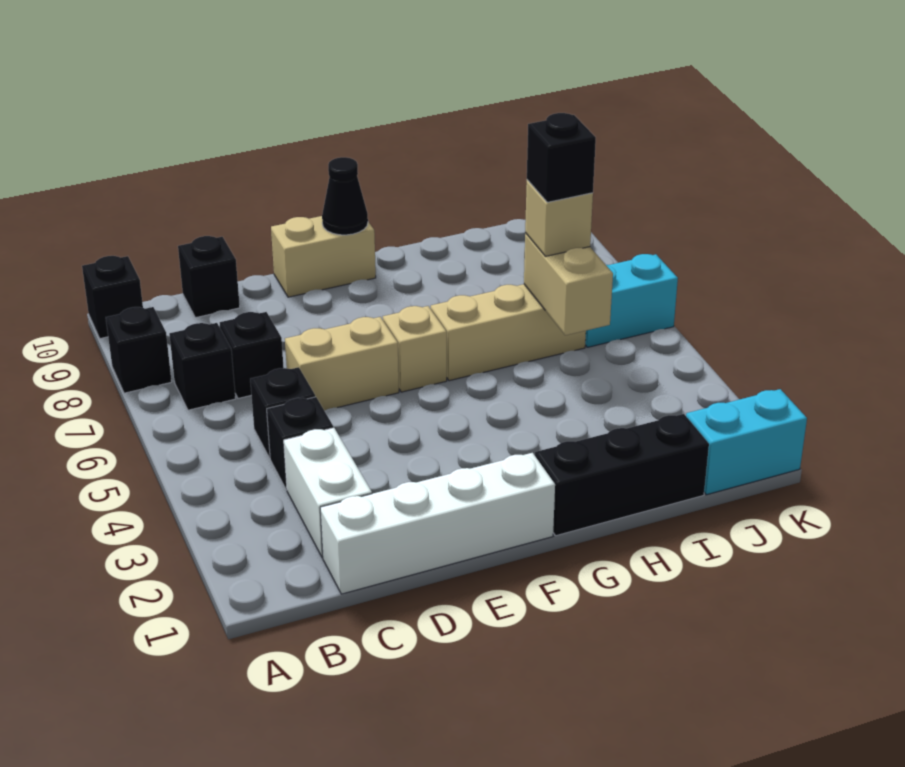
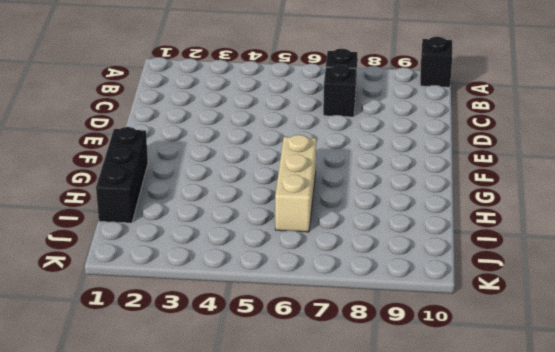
none -> black brick A8 level 1
none -> white brick C1:F1 level 1
none -> white brick C2:C3 level 1

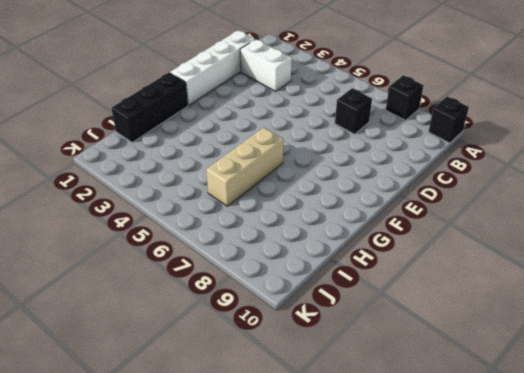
none -> black brick B7 level 1
none -> black brick C4 level 1
none -> black brick C5 level 1

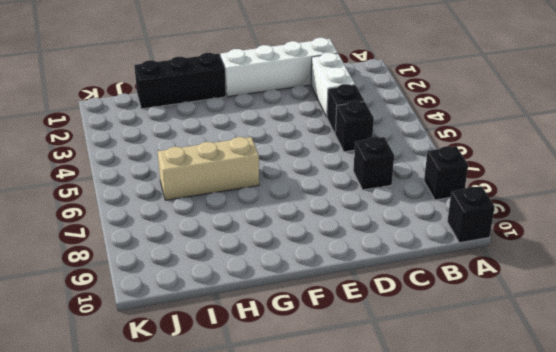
none -> black brick B7 level 1
none -> black brick C10 level 1
none -> tan brick D6:E6 level 1

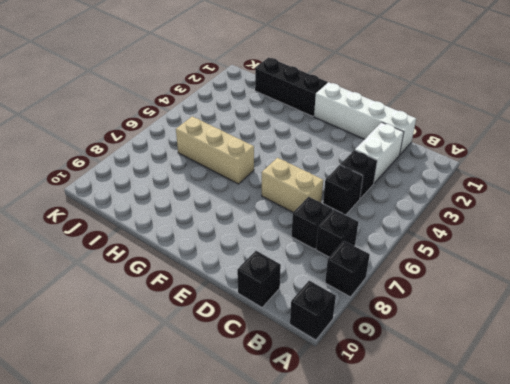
none -> tan brick E10:F10 level 1
none -> tan brick F6 level 1
none -> cyan brick J1:K1 level 1

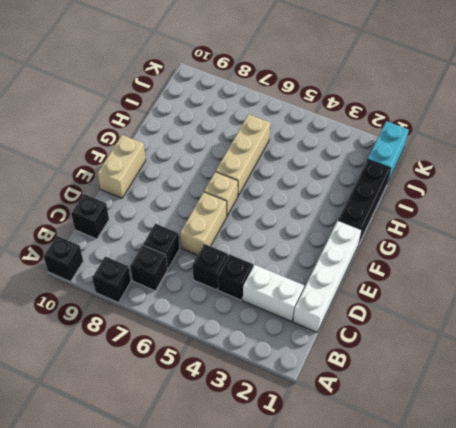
none -> cyan brick J6:K6 level 1
none -> black cone F10 level 2
none -> tan brick I5:I6 level 2

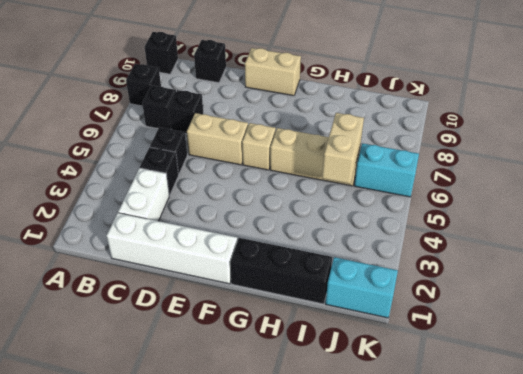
none -> black cone F10 level 2
none -> tan brick I6 level 3
none -> black brick I6 level 4

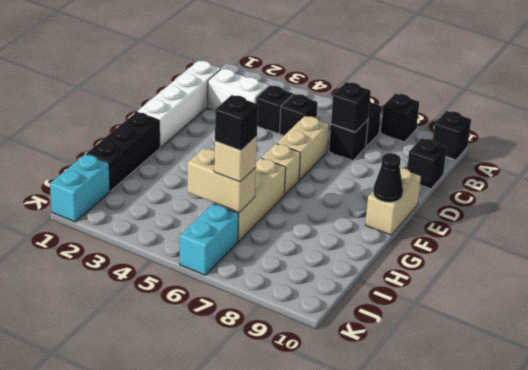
black brick C7 level 2 -> none

